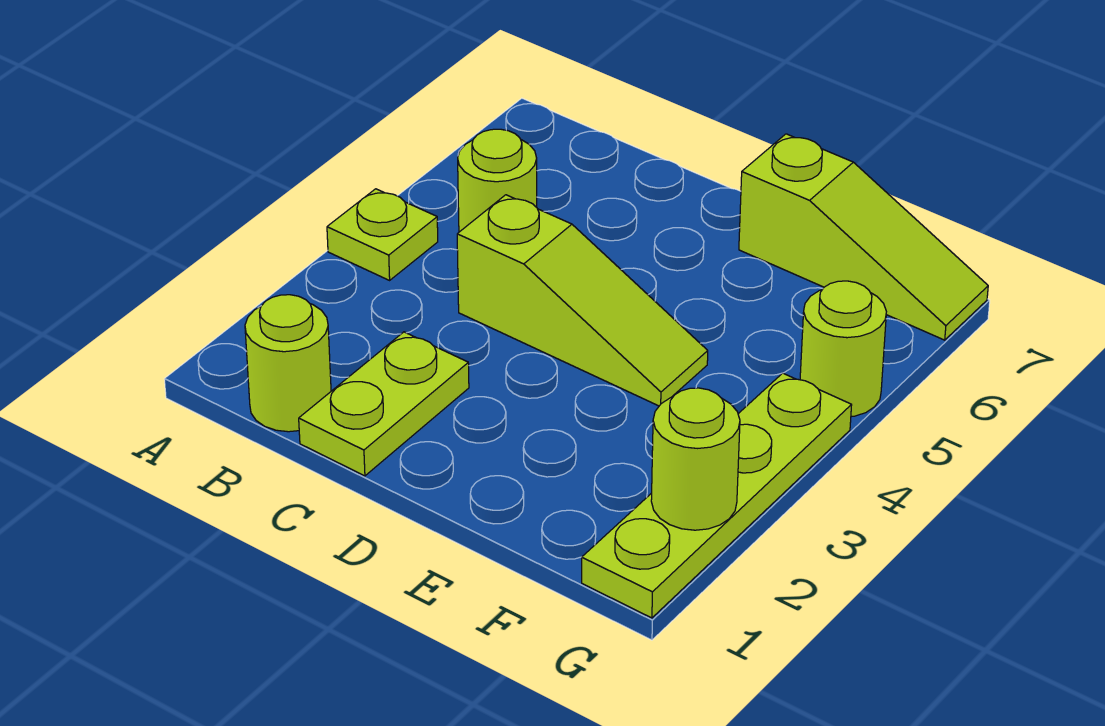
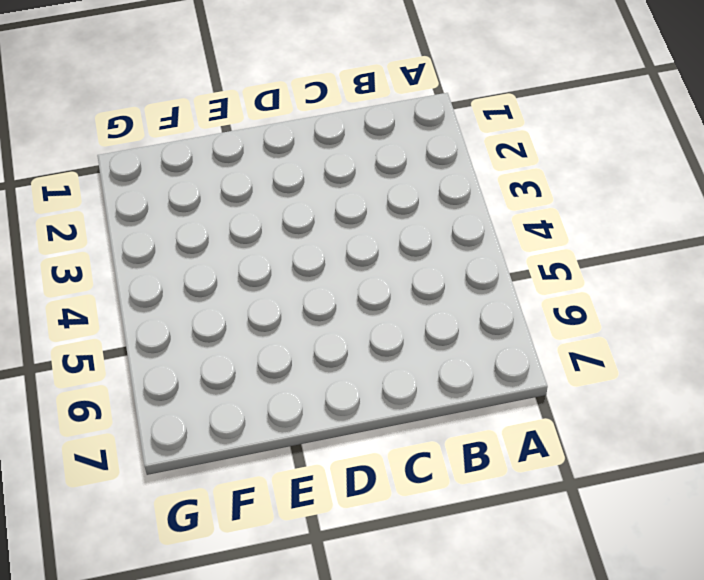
none -> lime plate A4 level 1
none -> lime round brick B1 level 1

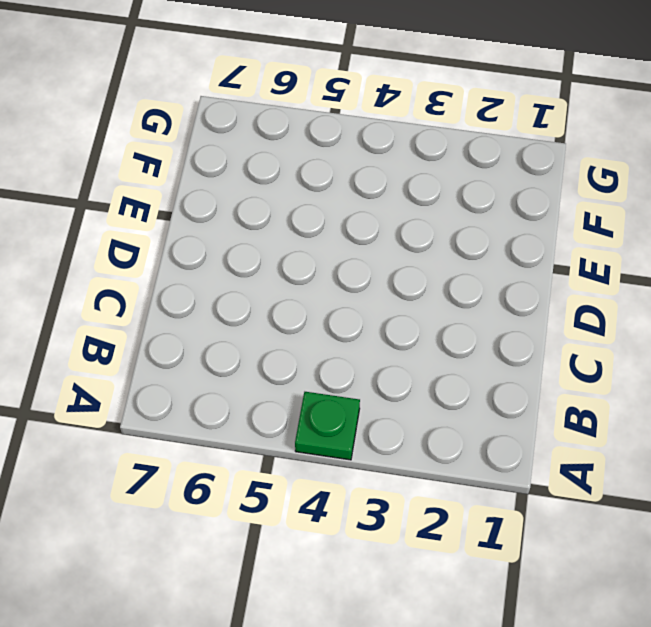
green plate A4 level 1 -> lime plate A4 level 1
none -> lime round brick B1 level 1
none -> lime round brick B5 level 1

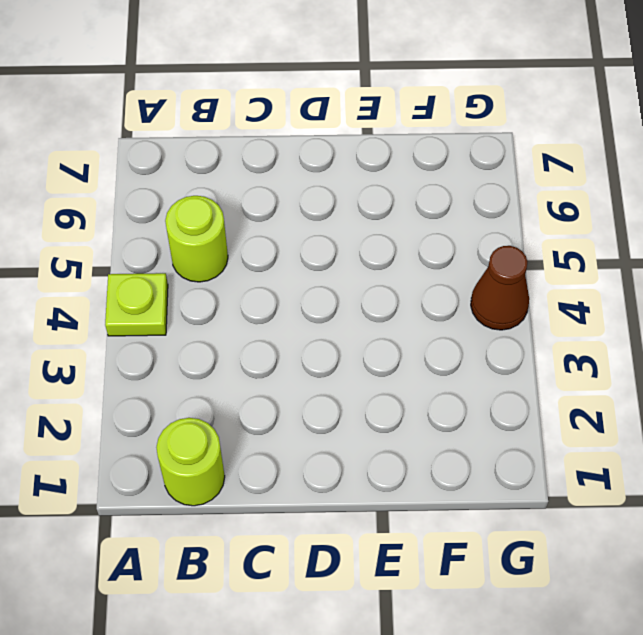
brown cone G4 level 1 -> lime plate G1:G4 level 1
none -> lime plate C1:C2 level 1
none -> lime slope C4:E4 level 1 top C

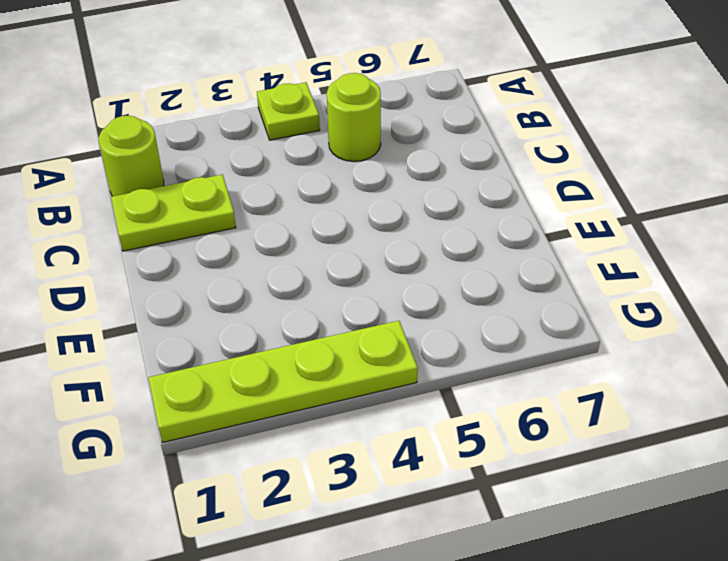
none -> lime slope C4:E4 level 1 top C
none -> lime slope E7:G7 level 1 top E

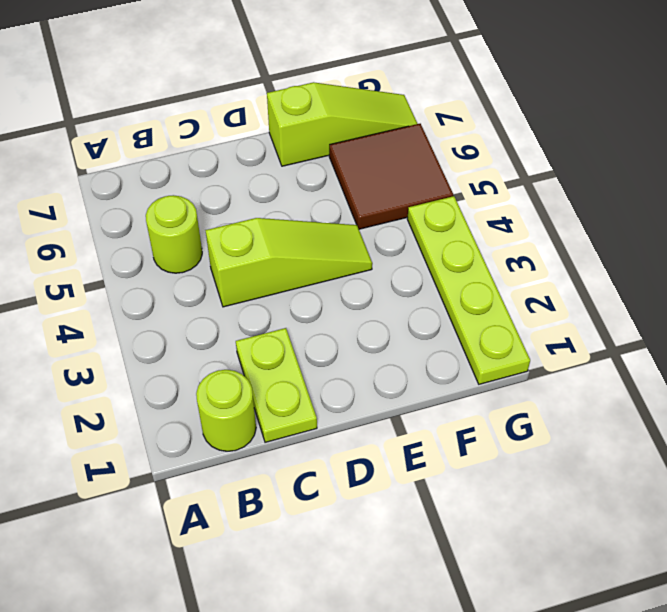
brown tile F5:G6 level 1 -> lime round brick G5 level 1
none -> lime plate A4 level 1
none -> lime round brick G2 level 2

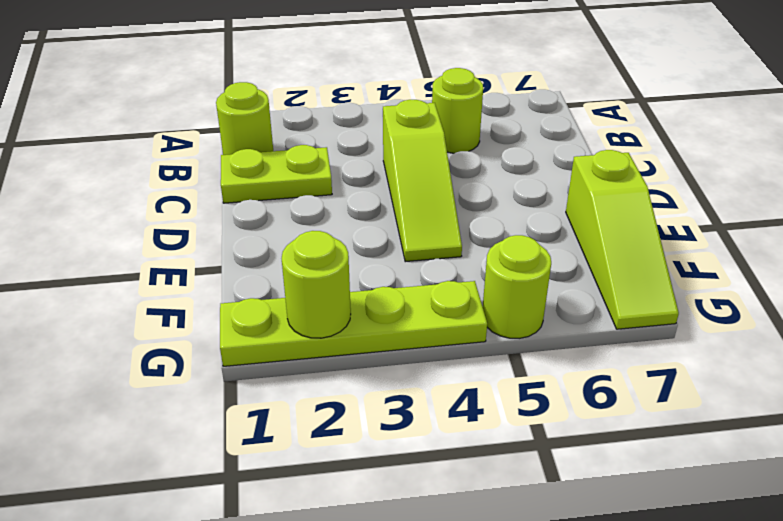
none -> lime plate A4 level 1

